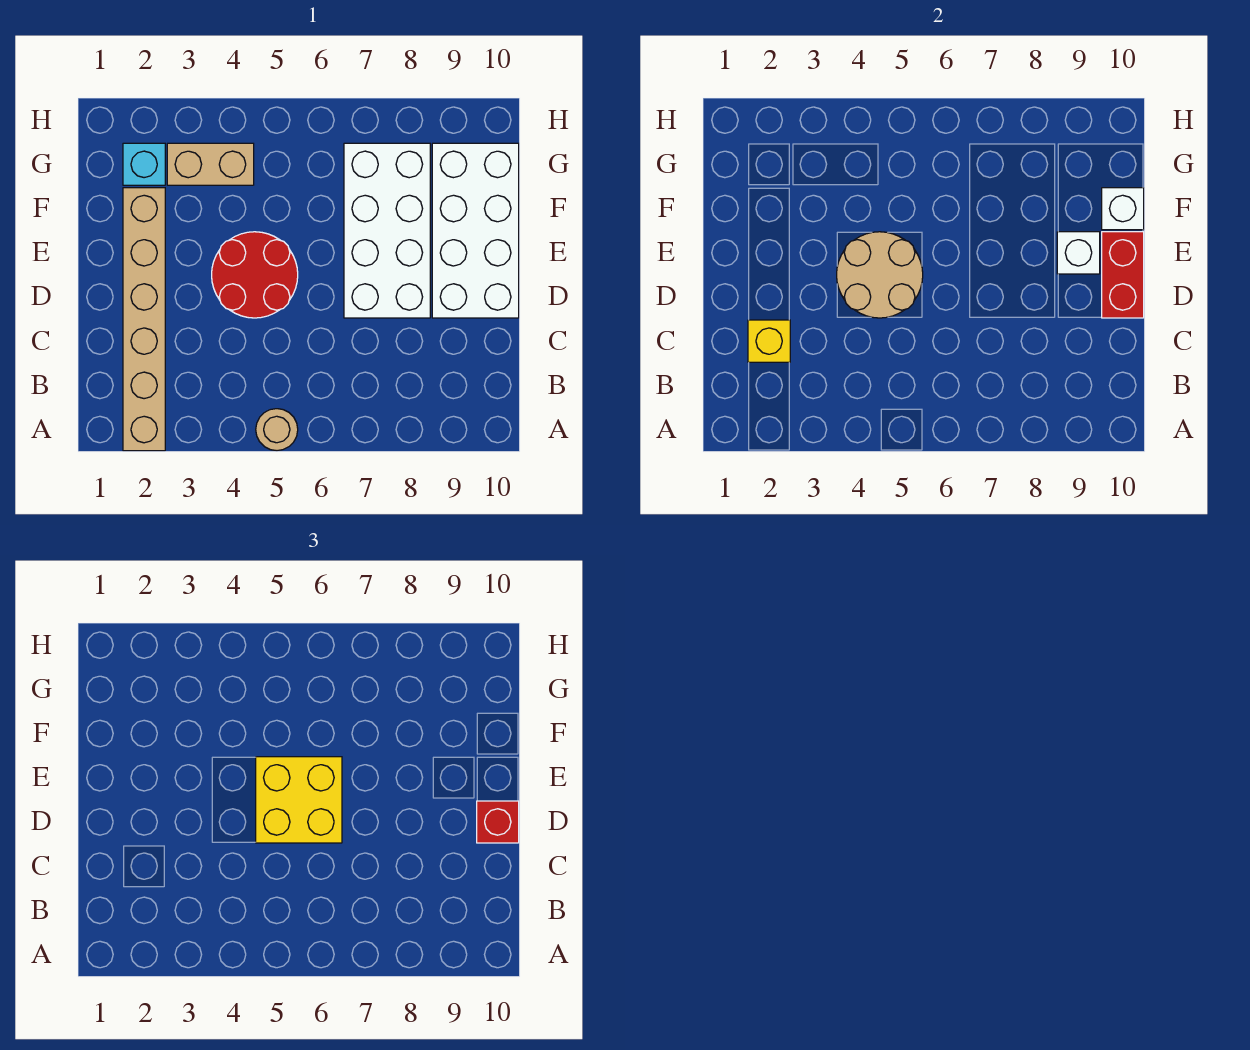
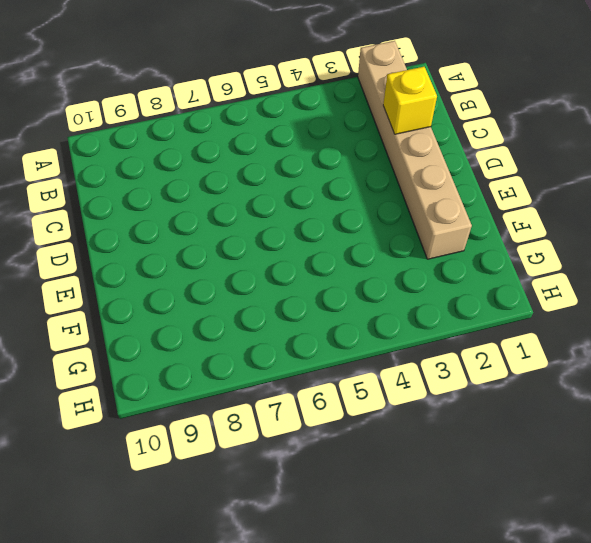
none -> tan round brick A5 level 1
none -> red round brick D4:E5 level 1
none -> white brick D7:G8 level 1

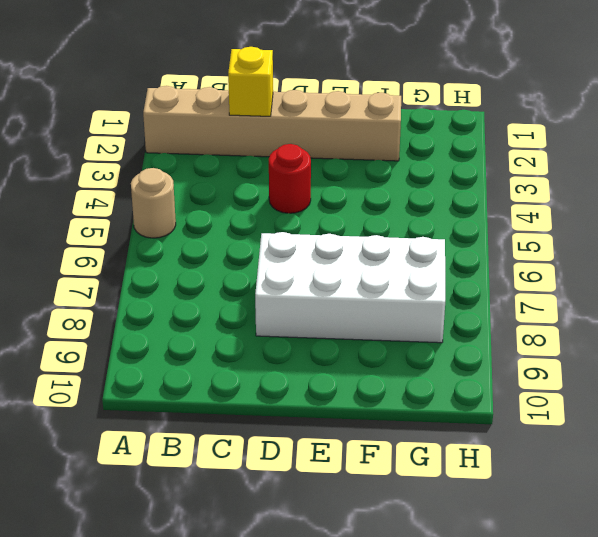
red round brick D4 level 1 -> red round brick D4:E5 level 1
none -> white brick D9:G10 level 1
none -> cyan brick G2 level 1
none -> tan brick G3:G4 level 1

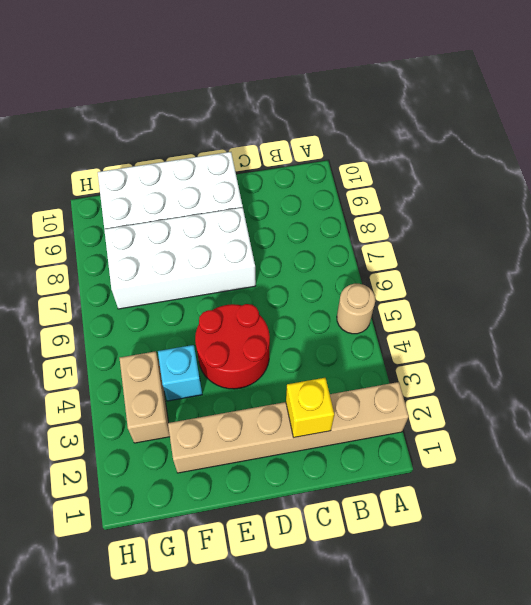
cyan brick F4 level 1 -> cyan brick G2 level 1
none -> tan round brick D4:E5 level 2
none -> red brick D10:E10 level 2
none -> white brick E9 level 2

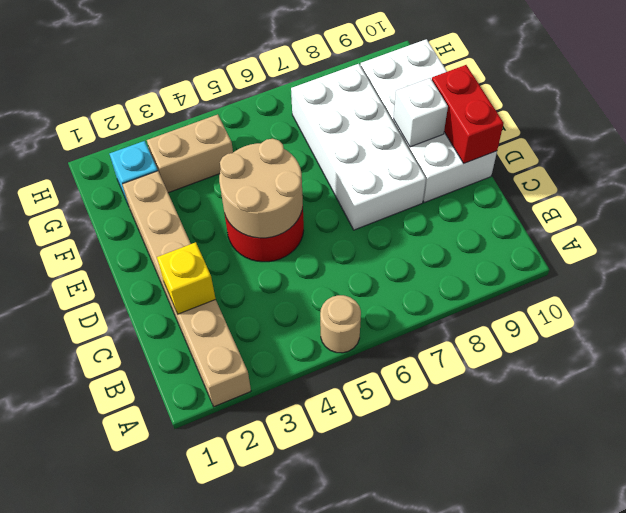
none -> white brick F10 level 2
none -> yellow brick D5:E6 level 3
none -> red brick D10 level 3

